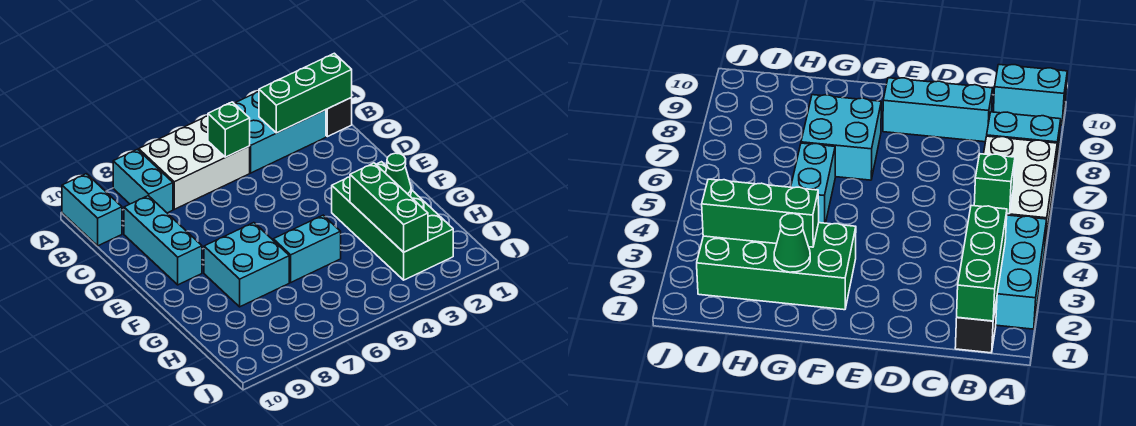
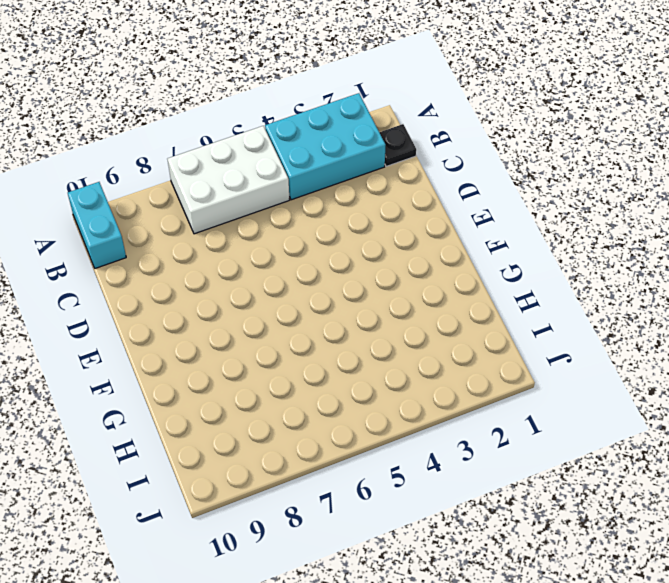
black plate B1 level 1 -> black brick B1 level 1
none -> cyan brick A8:B8 level 1
none -> cyan brick C9:E9 level 1
none -> green brick F2:I3 level 1

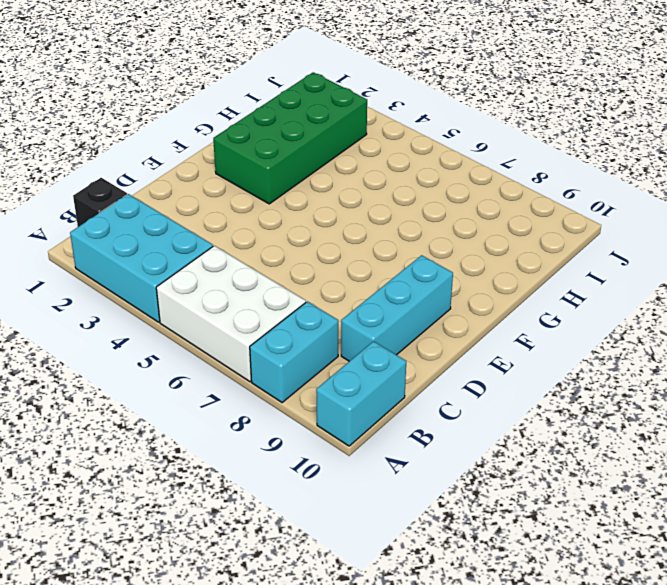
none -> cyan brick F7:G8 level 1
none -> cyan brick G5:G6 level 1
none -> green brick B1:B3 level 2

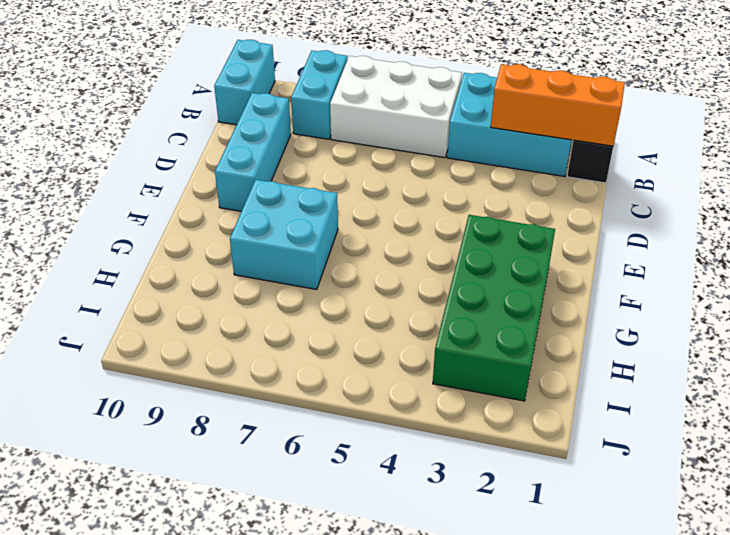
orange brick B1:B3 level 2 -> green brick B1:B3 level 2
none -> cyan brick G5:G6 level 1
none -> green brick B5 level 2
none -> green cone G2 level 2

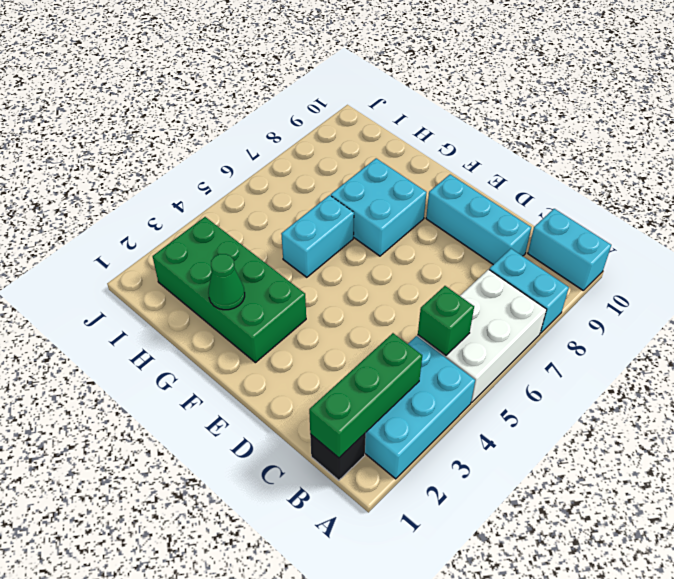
none -> green brick G3:I3 level 2

